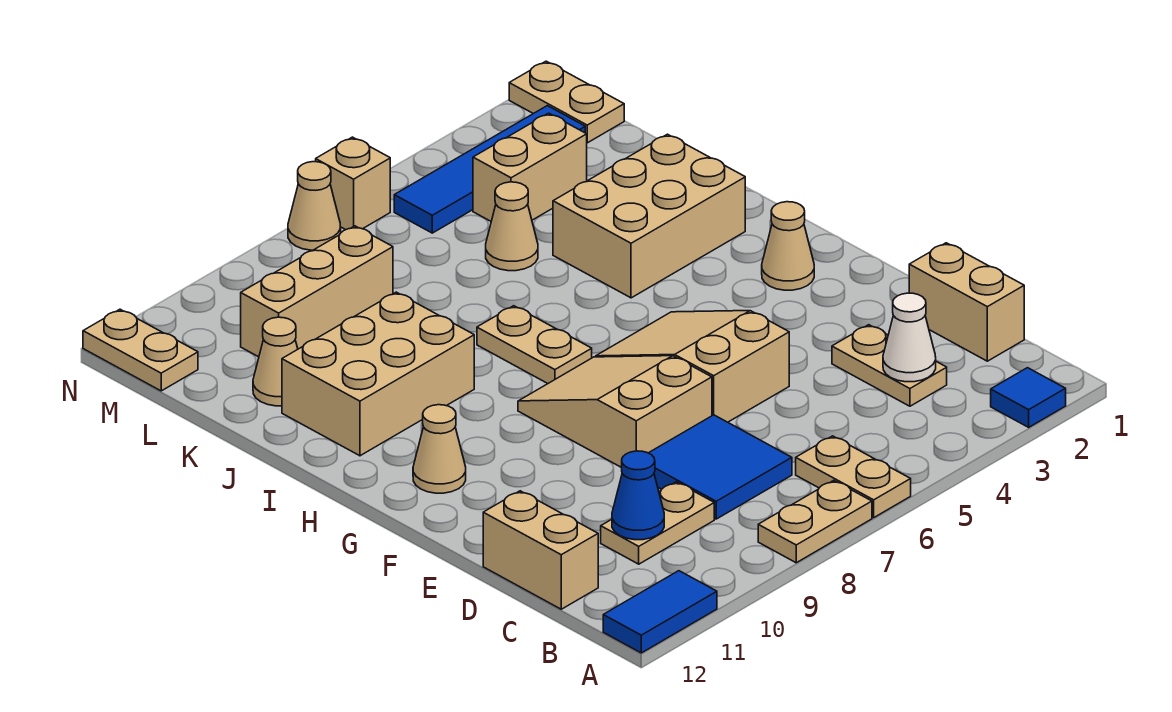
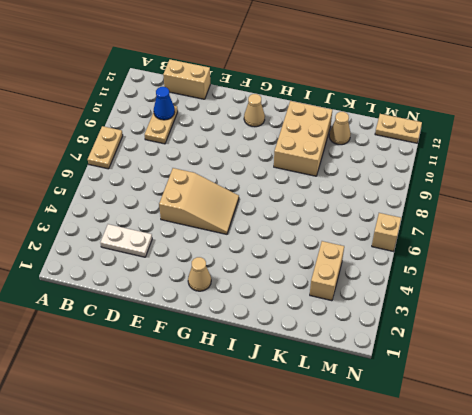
white plate C3:D3 level 1 -> tan plate C3:D3 level 1
none -> blue tile A2 level 1
none -> tan plate A6:B6 level 1
none -> blue tile A11:A12 level 1

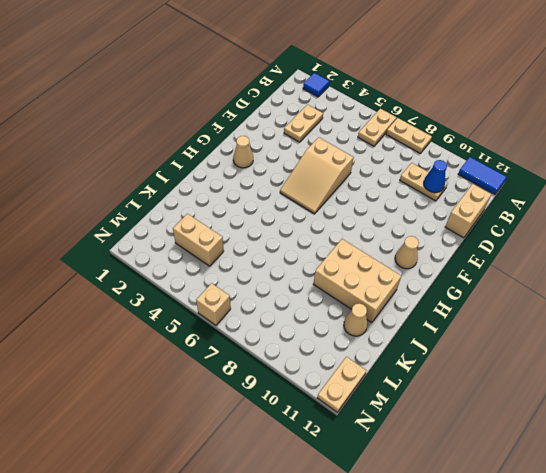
none -> tan brick C1:D1 level 1
none -> blue tile C7:D8 level 1
none -> tan slope E7:G8 level 1 top E

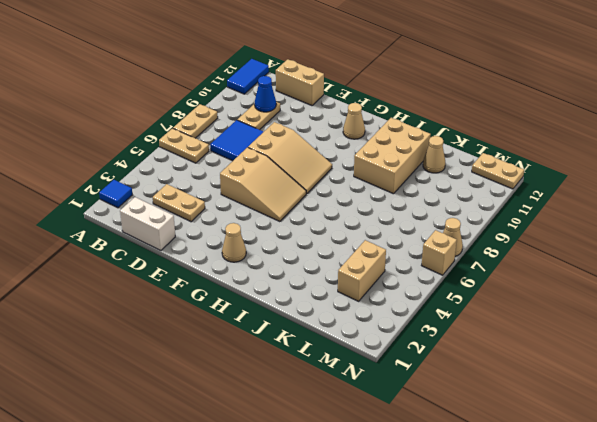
white brick C1:D1 level 1 -> tan brick C1:D1 level 1
none -> tan plate H7:I7 level 1
none -> tan brick I2:J4 level 1
none -> tan cone K5 level 1

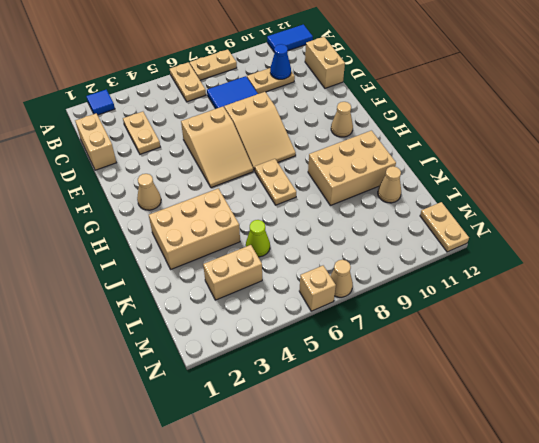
lime cone K5 level 1 -> tan cone K5 level 1
none -> tan brick L8:L10 level 1
none -> tan plate M1:N1 level 1
none -> blue tile M2:M5 level 1

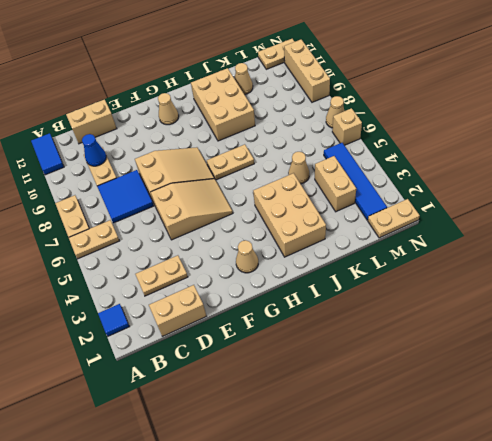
tan brick N9:N11 level 1 -> tan brick L8:L10 level 1
none -> white cone C3 level 2

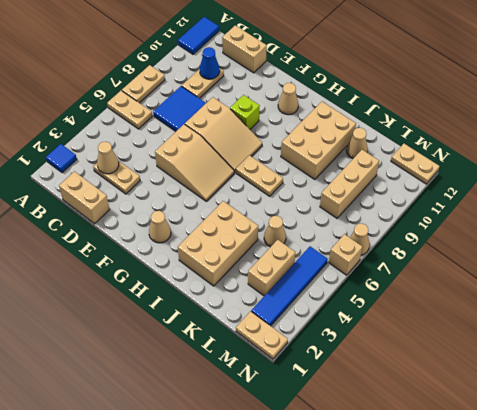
tan cone C3 level 2 -> white cone C3 level 2
lime brick F9 level 1 -> none

